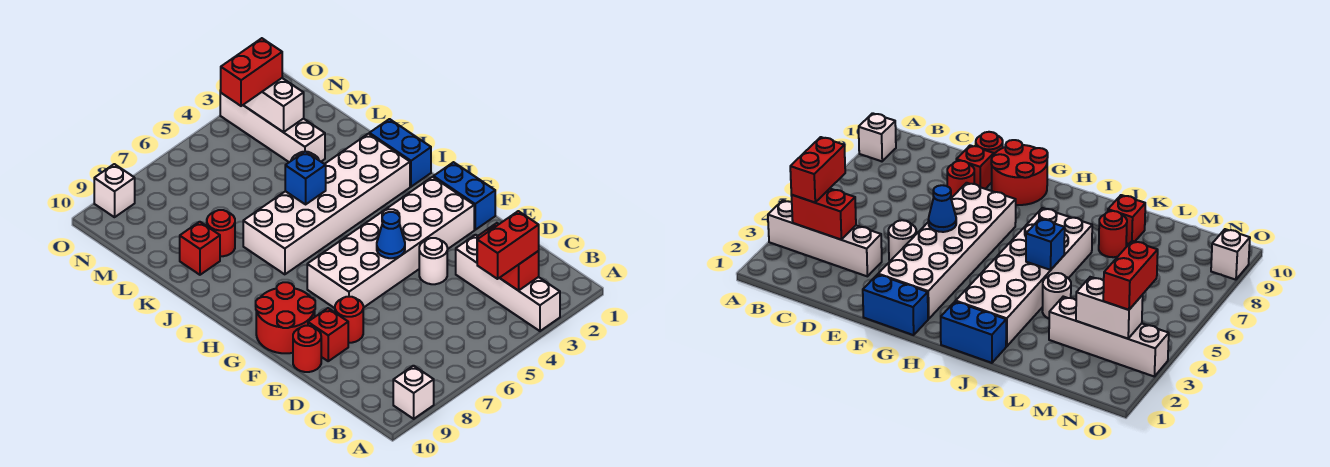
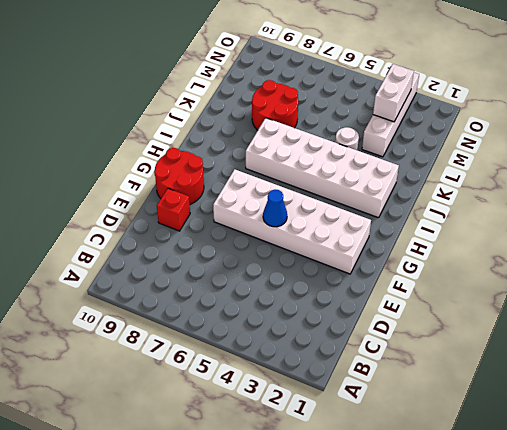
red round brick K7:L8 level 1 -> red round brick K8 level 1
none -> white brick A3:D3 level 1
none -> white brick A9 level 1
none -> white round brick E4 level 1

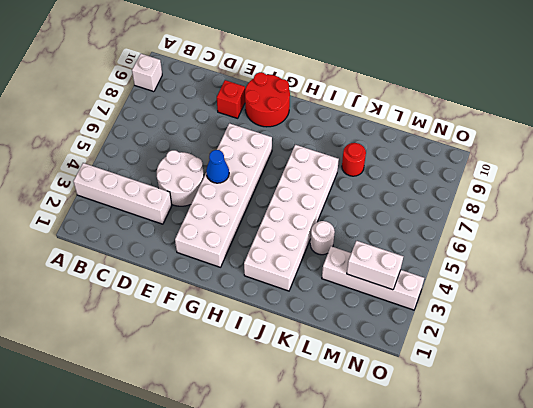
white round brick D4:E5 level 1 -> white round brick E4 level 1
none -> red round brick E8 level 1
none -> red round brick E10 level 1
none -> blue brick F1:G1 level 1

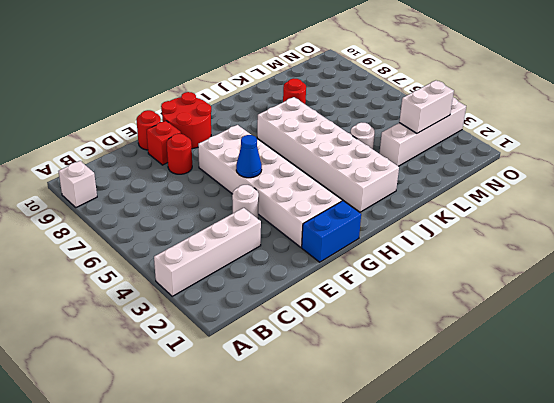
none -> blue brick I1:J1 level 1
none -> red brick K9 level 1
none -> white brick O9 level 1

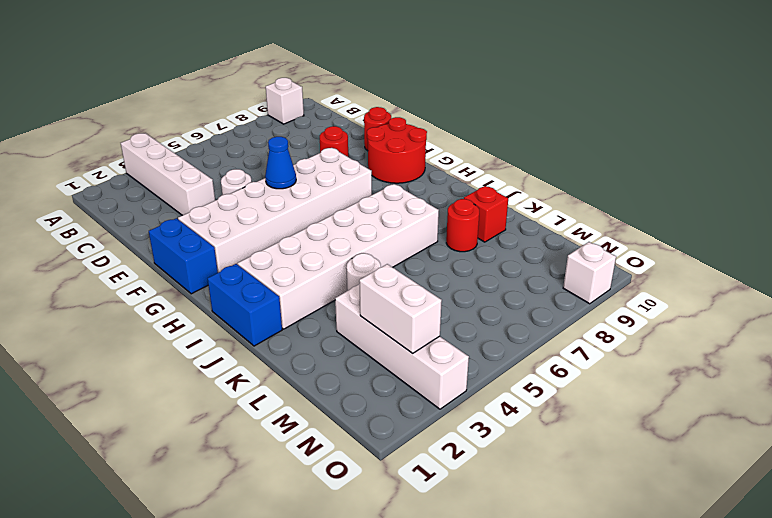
none -> red brick E9 level 1
none -> red brick B3:C3 level 2
none -> blue brick J5 level 2

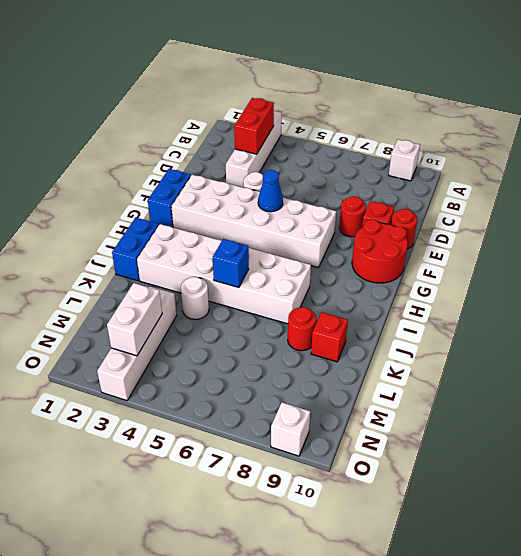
none -> red brick B3:B4 level 3
none -> red brick N3:N4 level 3

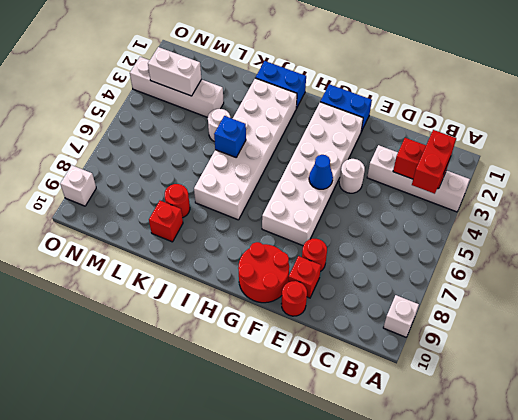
none -> red brick N3:N4 level 3

